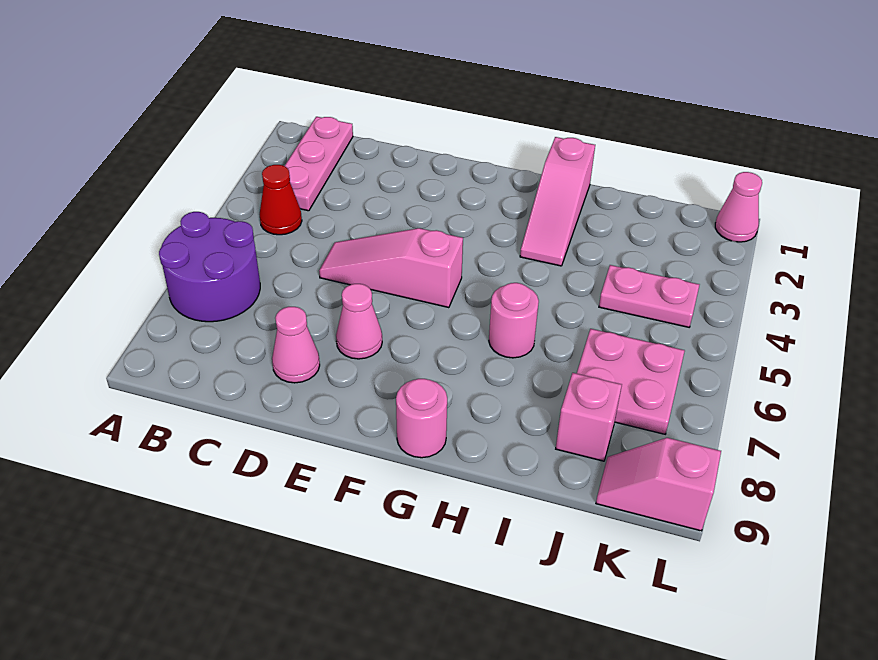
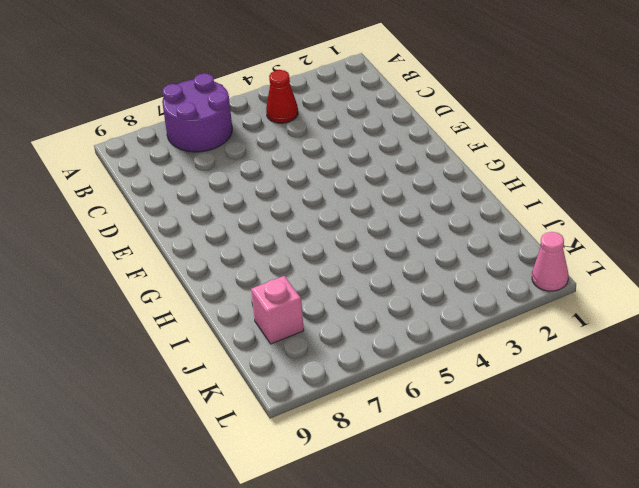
none -> pink plate B1:B3 level 1
none -> pink slope D5:F5 level 1 top F
none -> pink cone D8 level 1

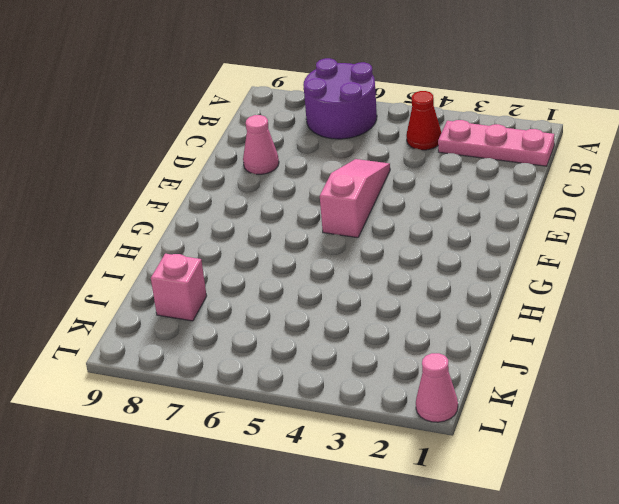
none -> pink cone E7 level 1
none -> pink round brick G9 level 1
none -> pink slope H1:H3 level 1 top 1

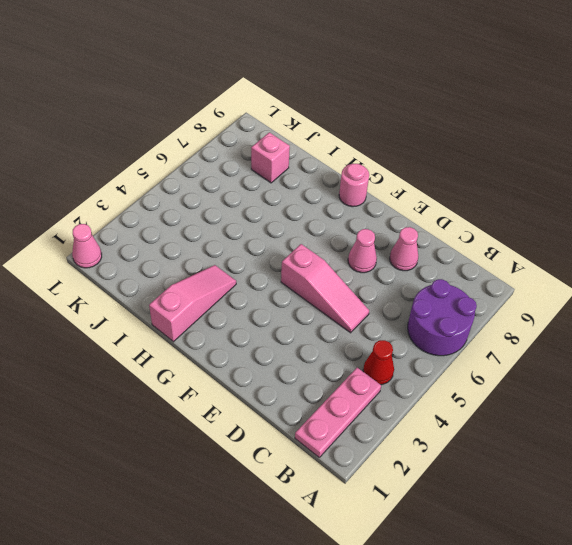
none -> pink round brick H6 level 1
none -> pink plate J4:K4 level 1
none -> pink plate J6:K7 level 1

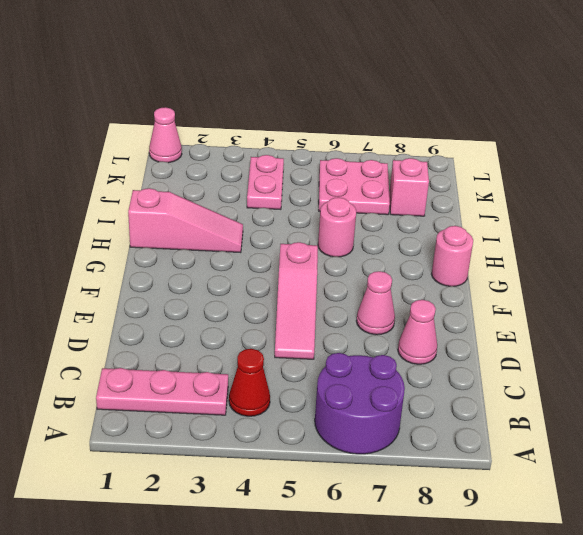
none -> pink slope K9:L9 level 1 top L

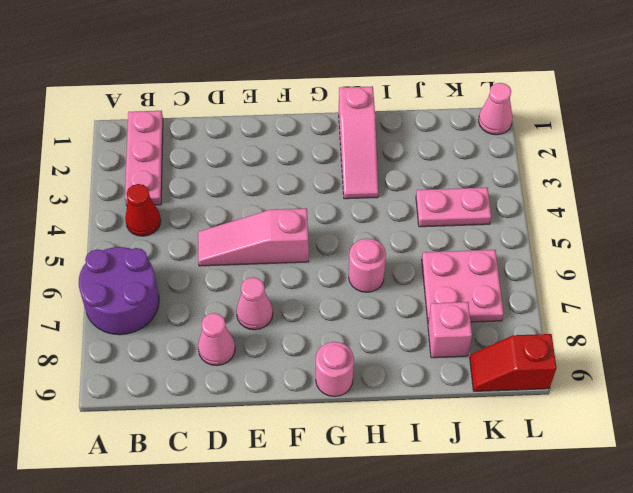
red slope K9:L9 level 1 top L -> pink slope K9:L9 level 1 top L

